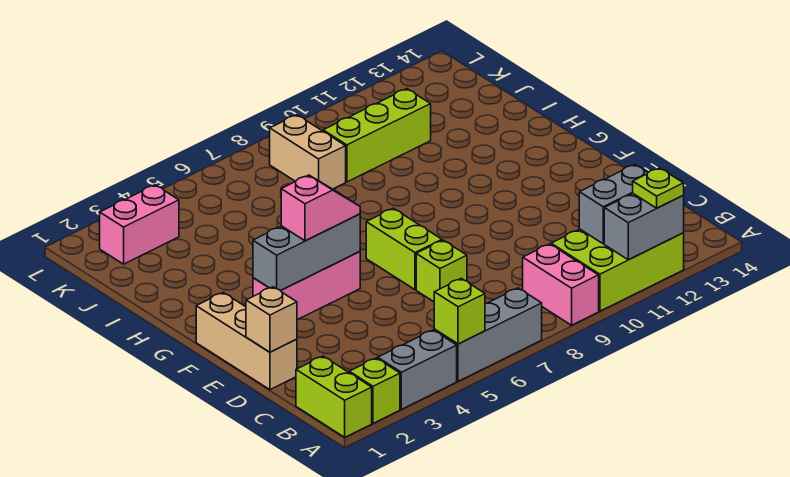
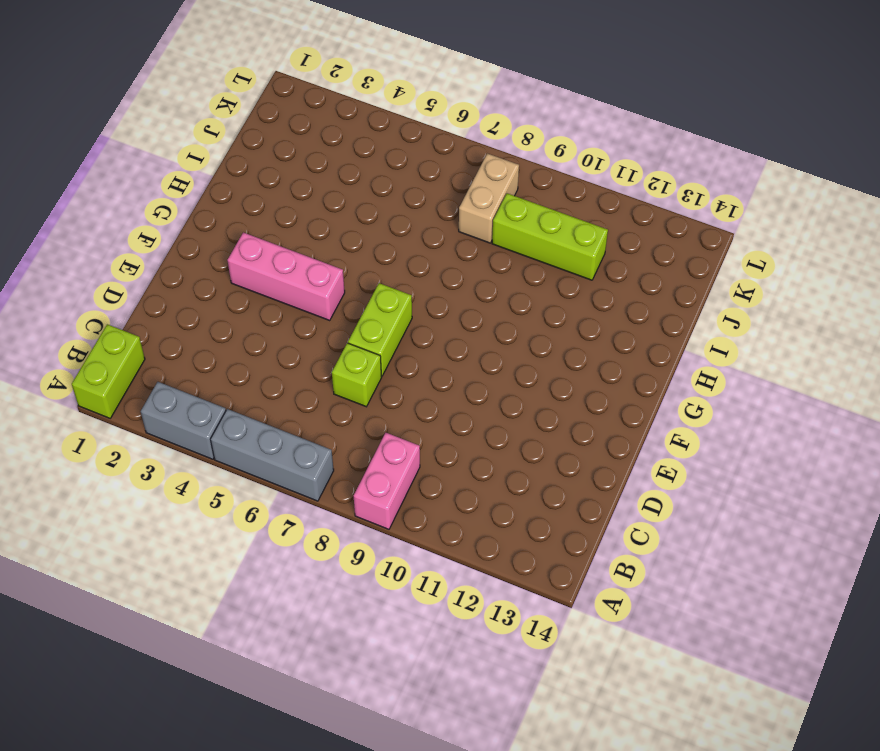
none -> lime brick A2 level 1
none -> lime brick A10:B12 level 1
none -> tan brick D1:F1 level 1

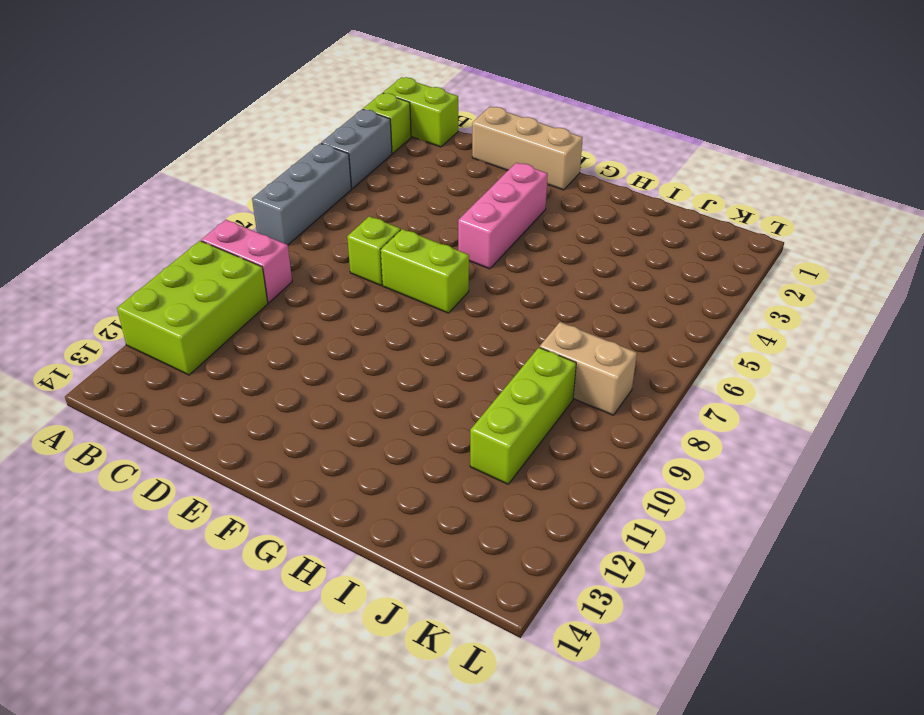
none -> pink brick K2:K3 level 1
none -> lime brick A5 level 2
none -> grey brick A11:A12 level 2

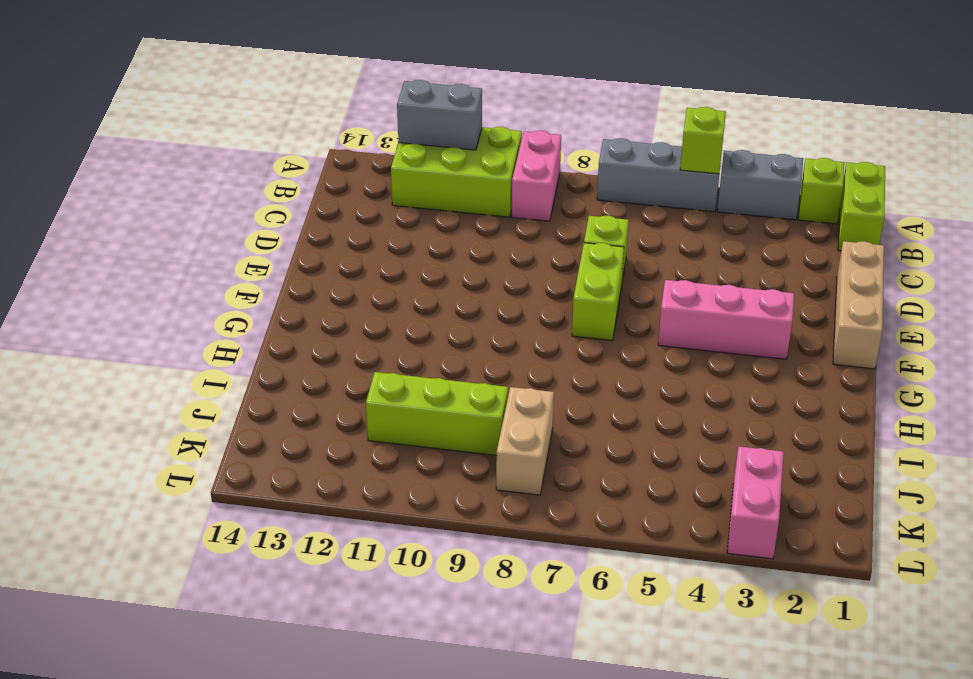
pink brick K3:L3 level 1 -> pink brick K2:K3 level 1
none -> grey brick B11:B12 level 2
none -> tan brick D1 level 2
none -> grey brick F3:F5 level 2

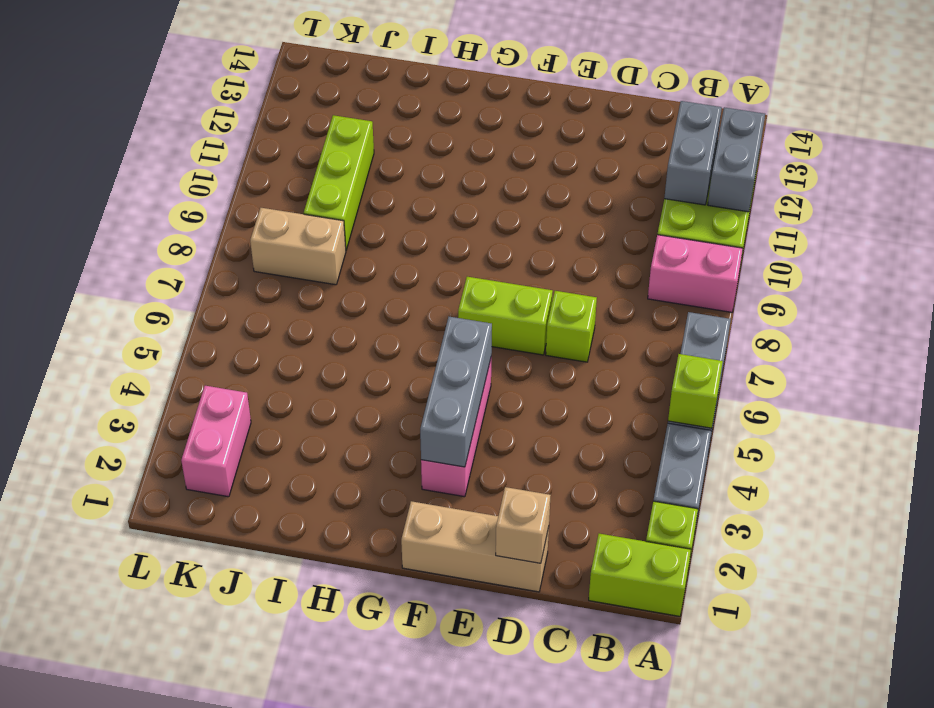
none -> lime plate A12 level 3
none -> pink slope F4:F5 level 3 top 4

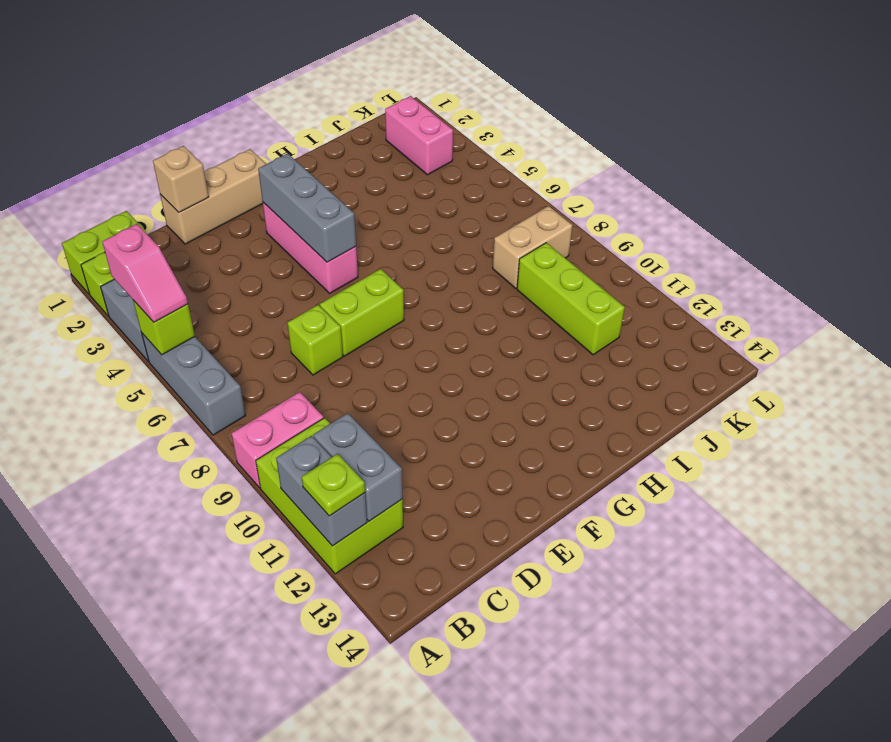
pink slope A4:A5 level 3 top 4 -> pink slope F4:F5 level 3 top 4

